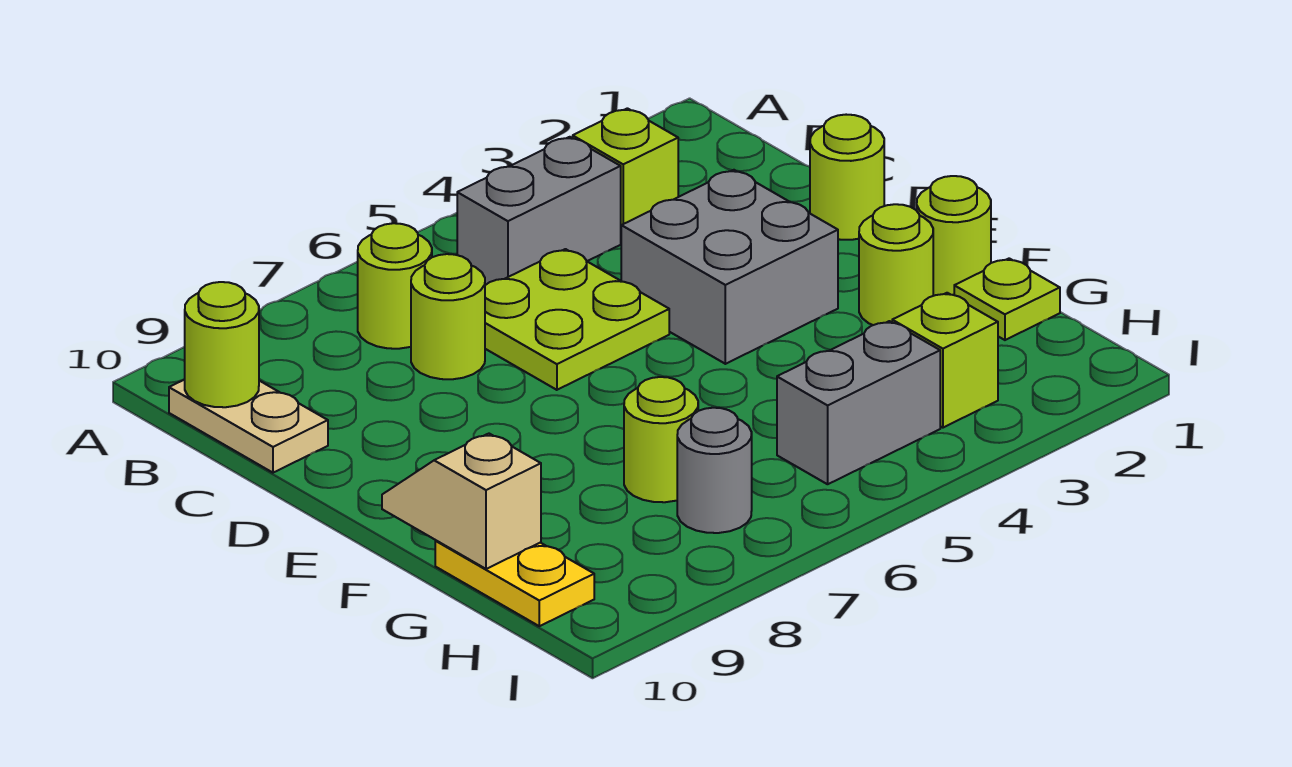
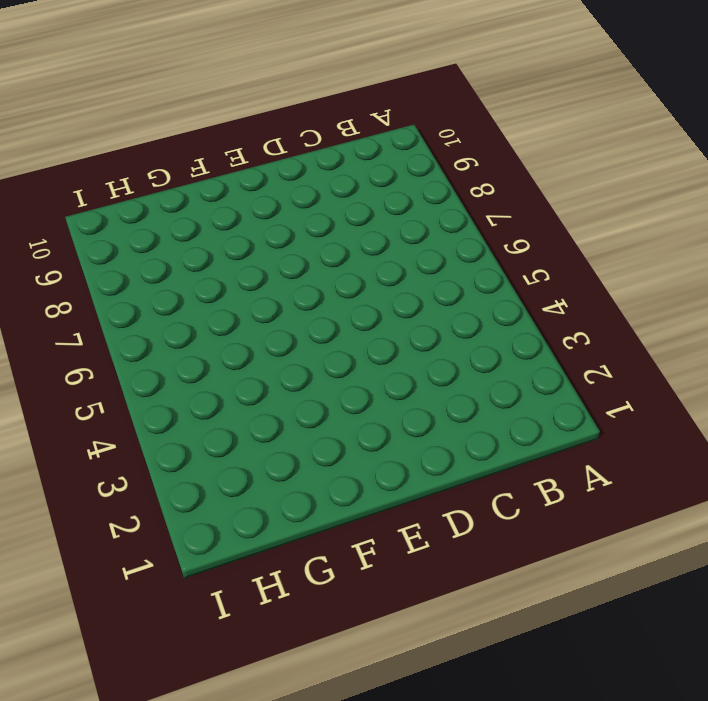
none -> lime brick B3 level 1
none -> grey brick B4:B5 level 1
none -> lime round brick B7 level 1

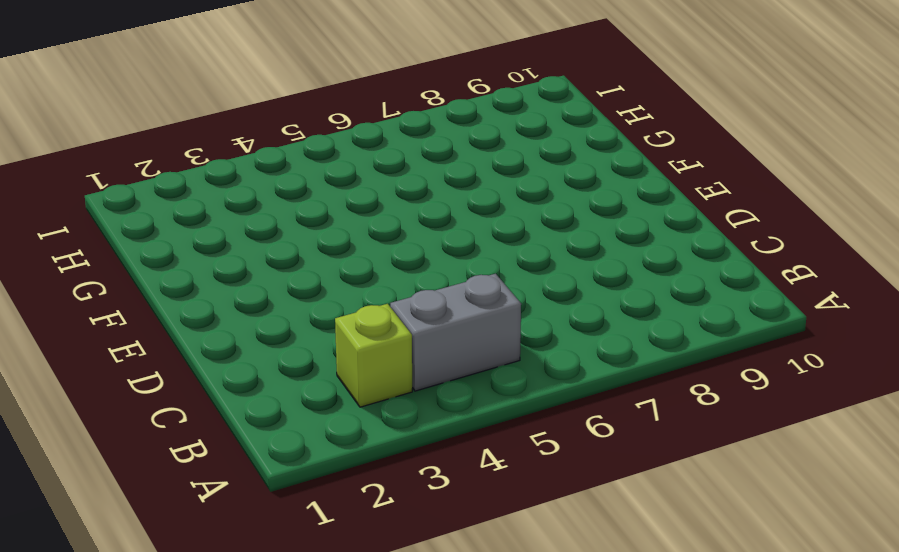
none -> lime round brick B7 level 1
none -> tan plate B10:C10 level 1
none -> lime plate C5:D6 level 1

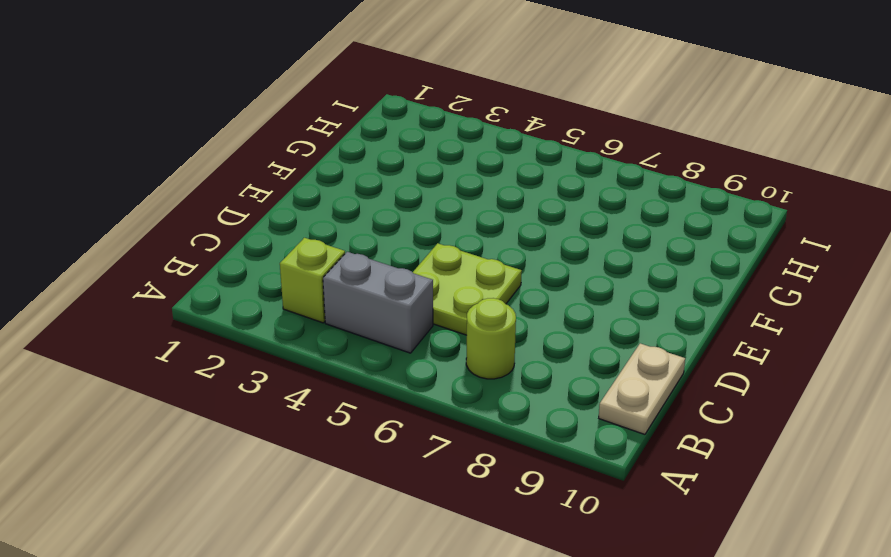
none -> lime round brick C7 level 1
none -> lime round brick D1 level 1
none -> grey brick D3:E4 level 1

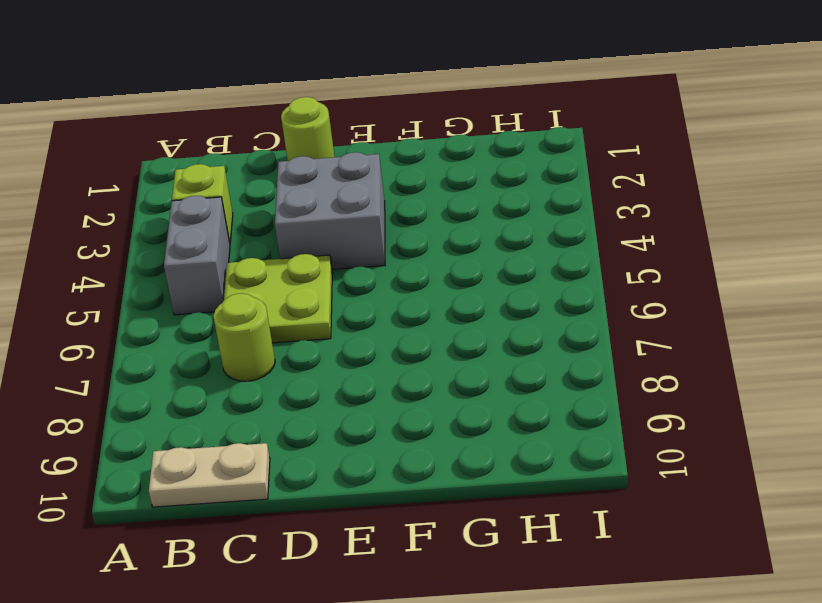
none -> lime round brick B7 level 1
none -> lime round brick F1 level 1
none -> lime round brick F2 level 1

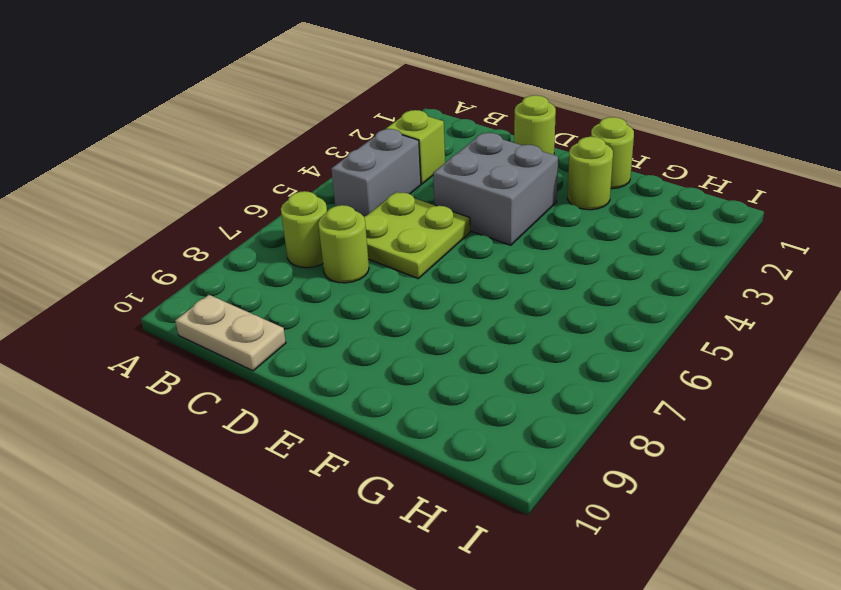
none -> lime plate G1 level 1
none -> lime round brick G7 level 1
none -> yellow plate G10:H10 level 1

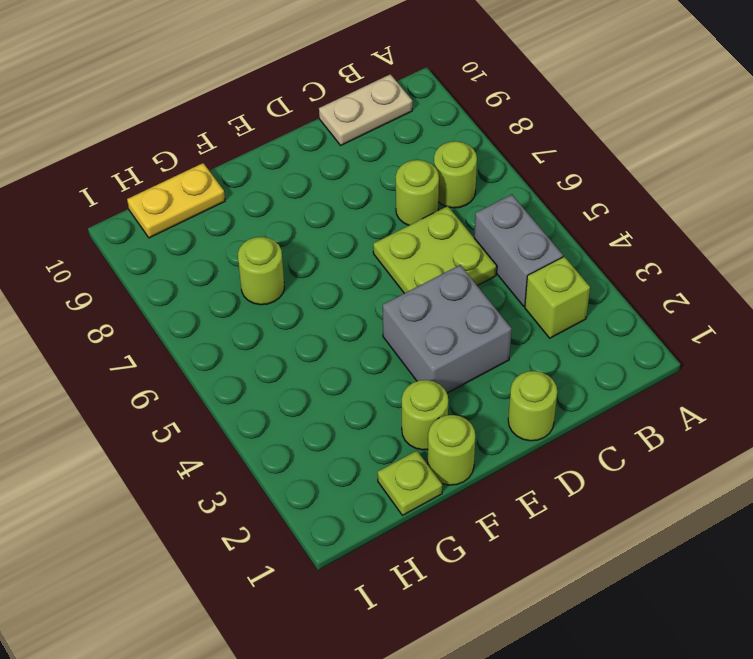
none -> lime brick H3 level 1
none -> grey brick H4:H5 level 1
none -> grey round brick H7 level 1

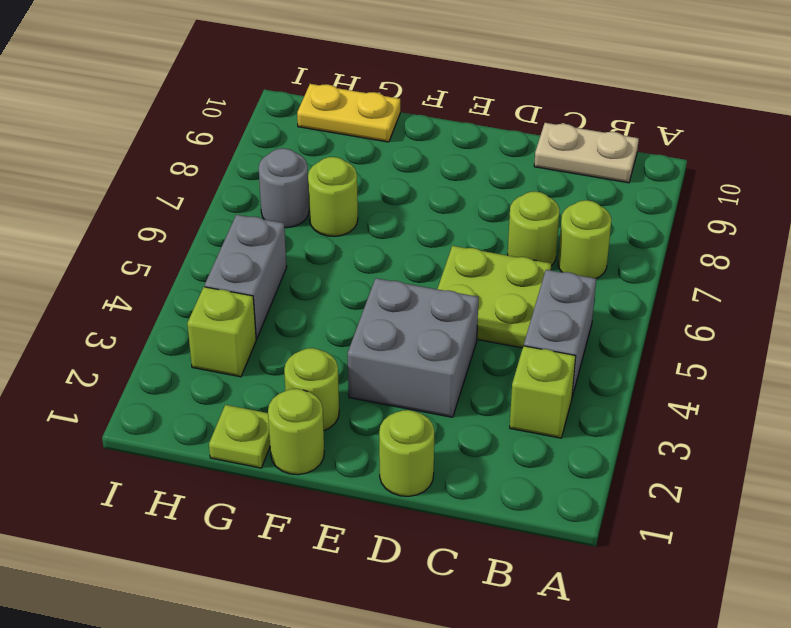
none -> lime round brick B10 level 2
none -> tan slope F10:G10 level 2 top G

